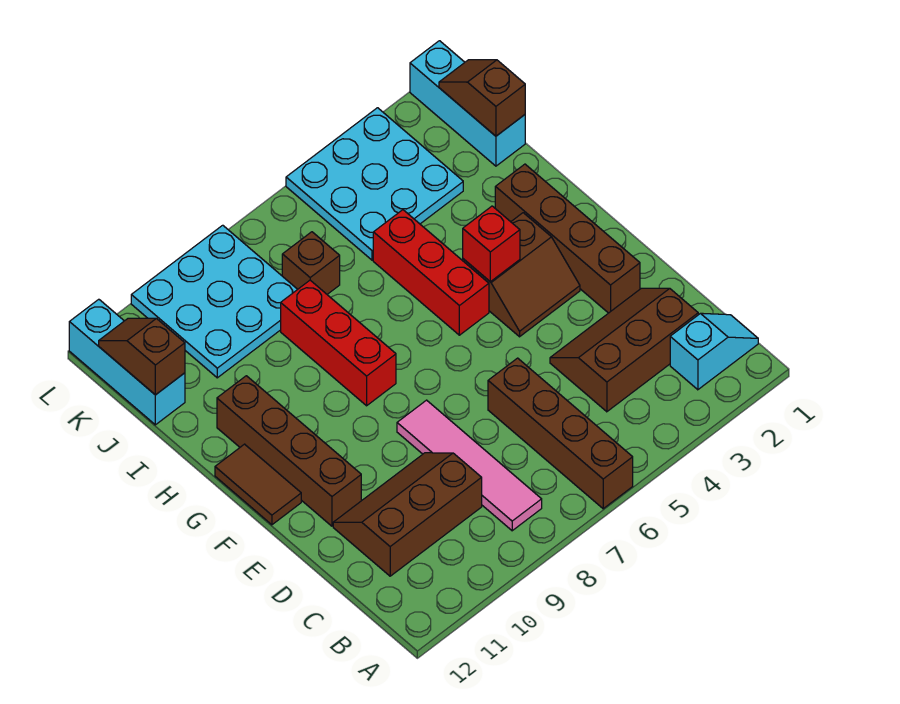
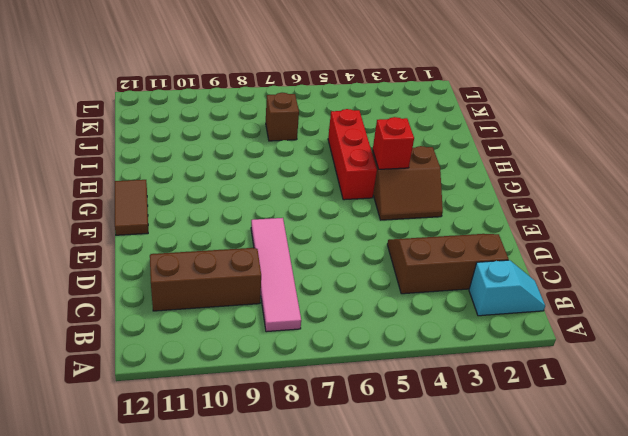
none -> brown brick A6:D6 level 1
none -> brown brick E2:H2 level 1
none -> brown brick E11:H11 level 1

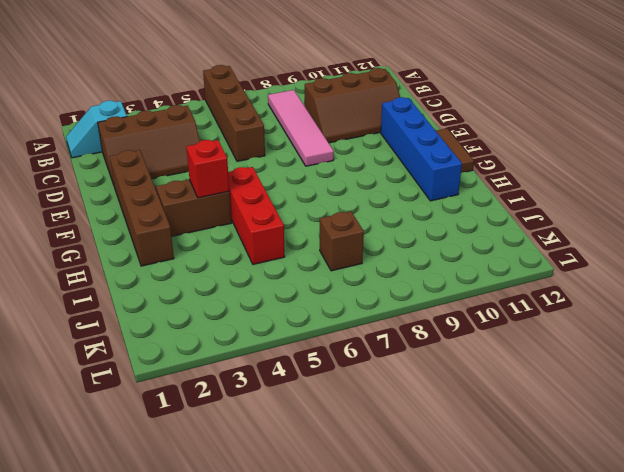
blue brick E11:H11 level 1 -> brown brick E11:H11 level 1
none -> red brick G8:I8 level 1
none -> cyan brick J1:L1 level 1
none -> cyan plate J3:L5 level 1

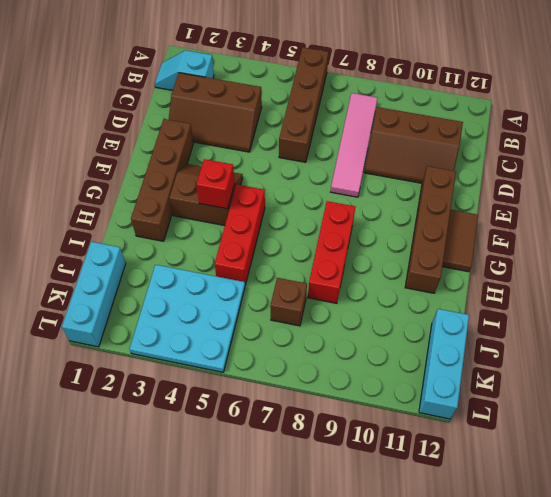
none -> cyan plate J8:L10 level 1
none -> brown slope J1:K1 level 2 top J
none -> brown slope J12:K12 level 2 top J

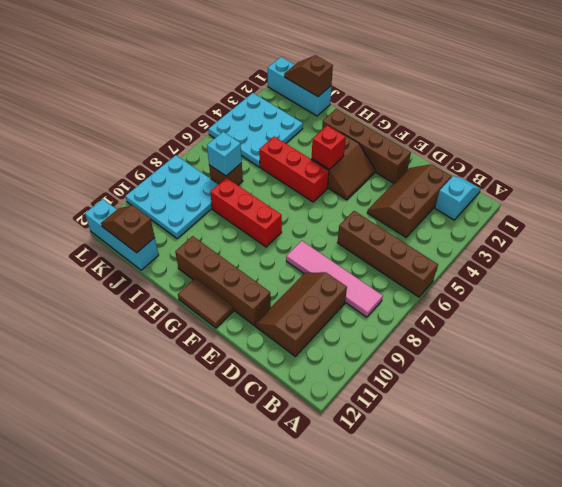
cyan brick J7 level 2 -> none

